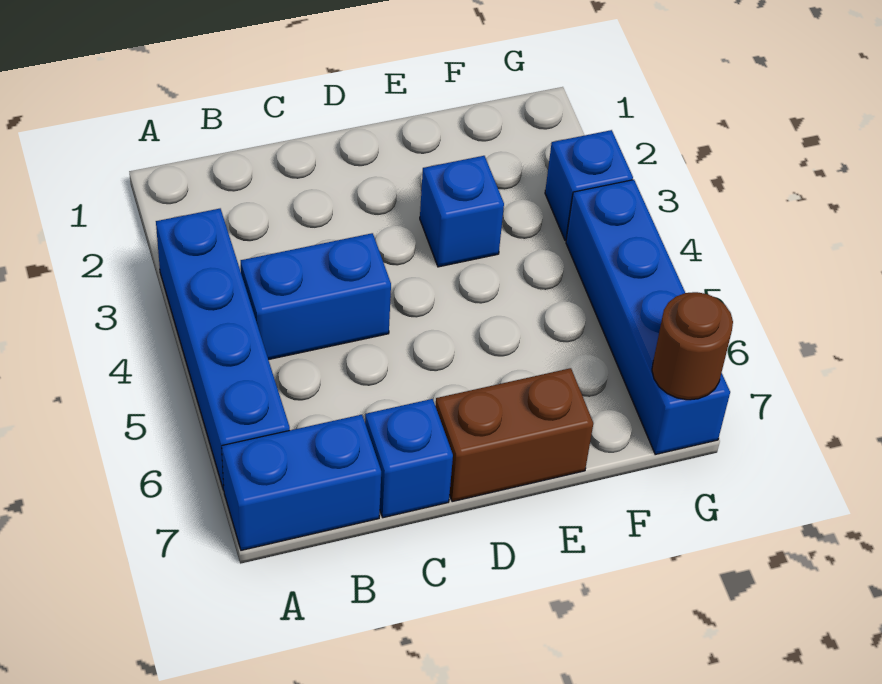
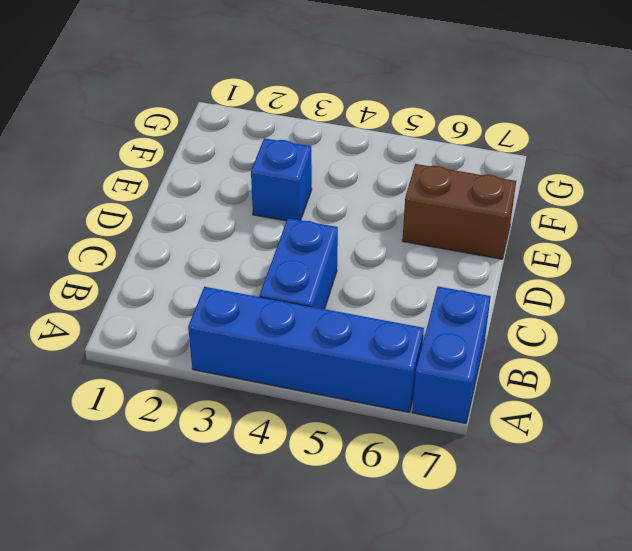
brown brick E6:E7 level 1 -> brown brick D7:E7 level 1
none -> blue brick C7 level 1
none -> blue brick G3 level 1

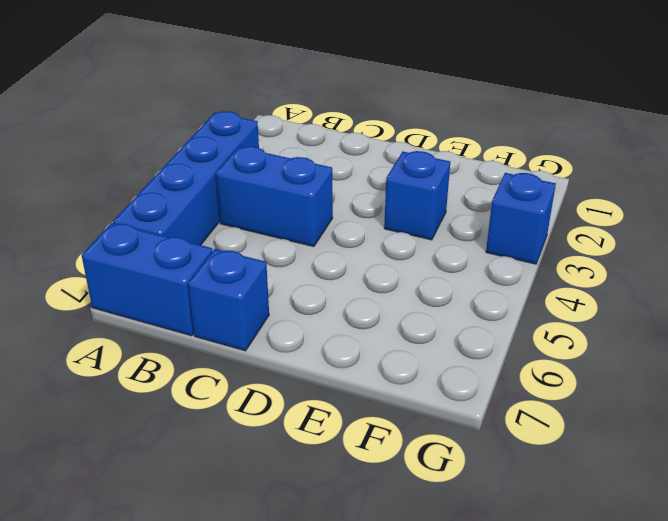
none -> brown brick D7:E7 level 1
none -> blue brick G4:G7 level 1

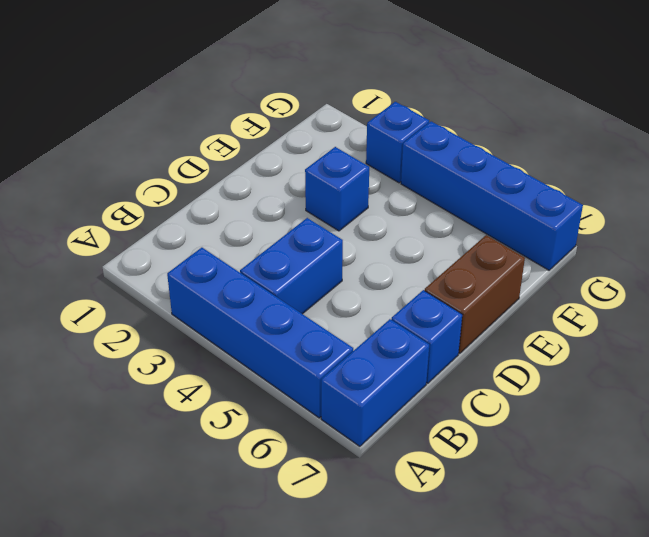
none -> brown round brick G7 level 2

